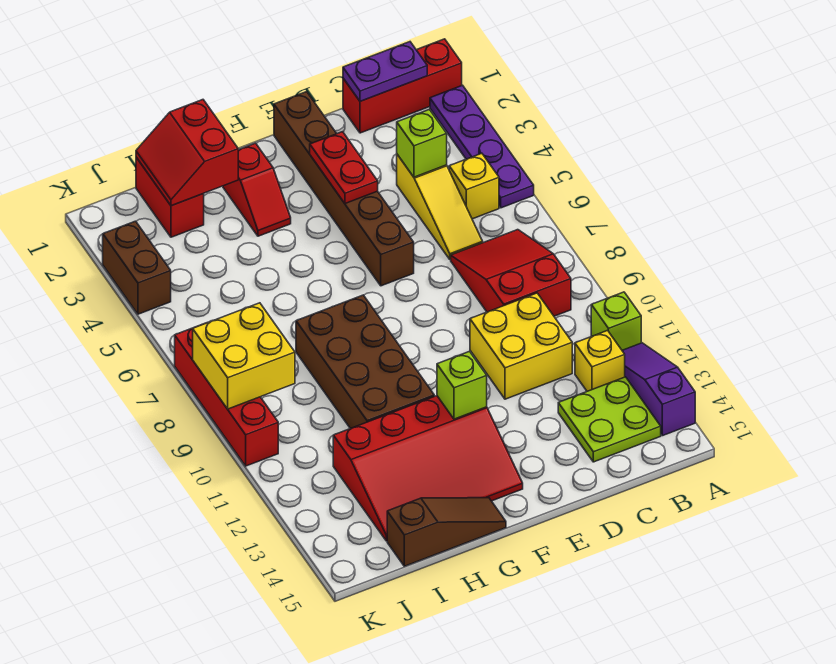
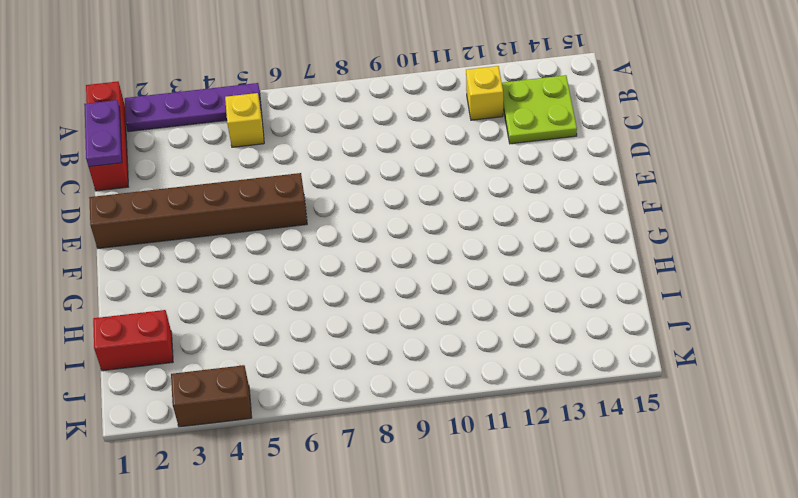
none -> lime brick A11 level 1
none -> purple slope A12:A14 level 1 top 14
none -> red slope B7:C9 level 1 top 9

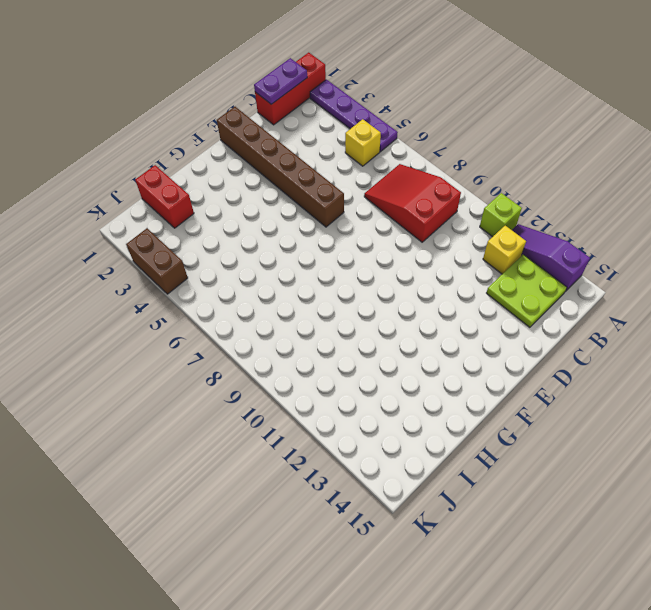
none -> yellow slope C4:C6 level 1 top 4
none -> yellow brick C10:D11 level 1
none -> red slope F12:I14 level 1 top 12

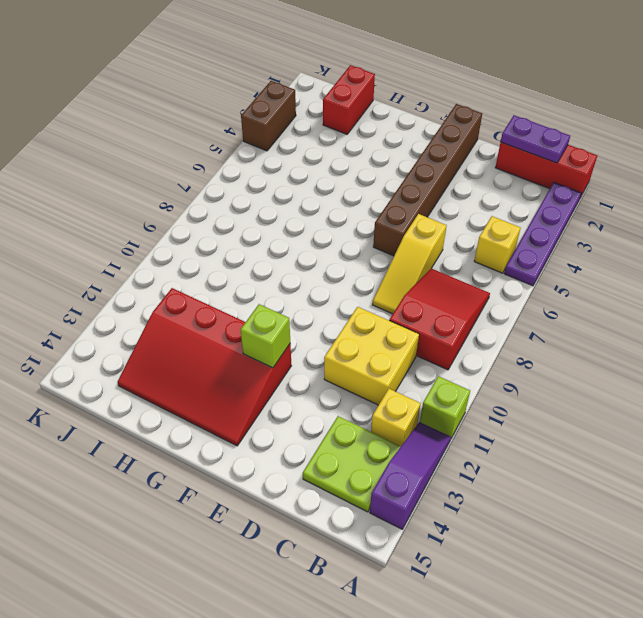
yellow slope D6:D8 level 1 top 6 -> yellow slope C4:C6 level 1 top 4
none -> red slope G2:G3 level 1 top 2
none -> brown brick G8:H11 level 1
none -> brown slope G15:I15 level 1 top I

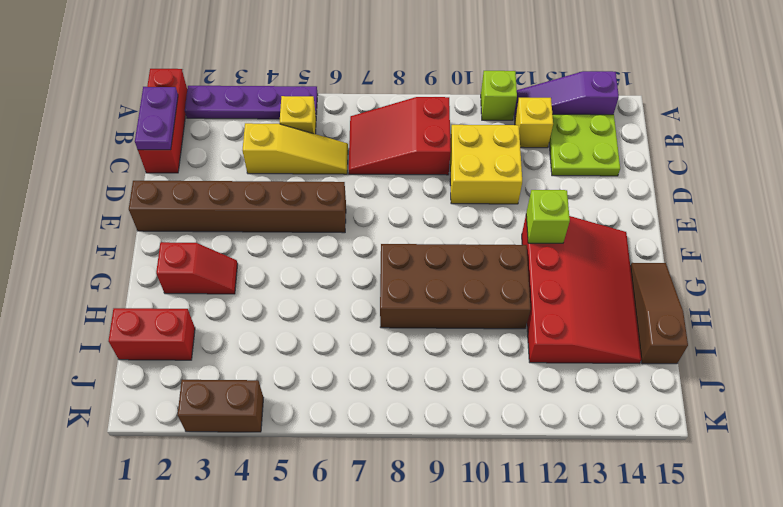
none -> red brick K7:K10 level 1
none -> lime brick C4 level 2
none -> red plate E3:E4 level 2

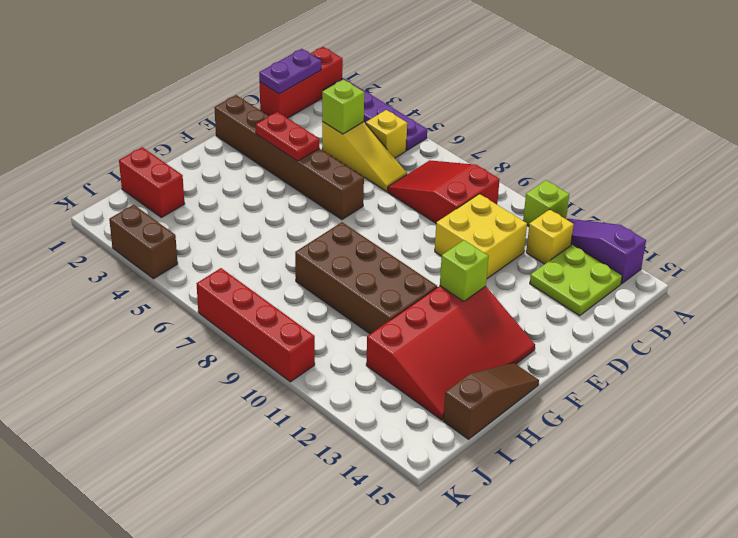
none -> red slope G2:G3 level 1 top 2
none -> red slope H1:I2 level 2 top H
none -> yellow brick J8:K9 level 2

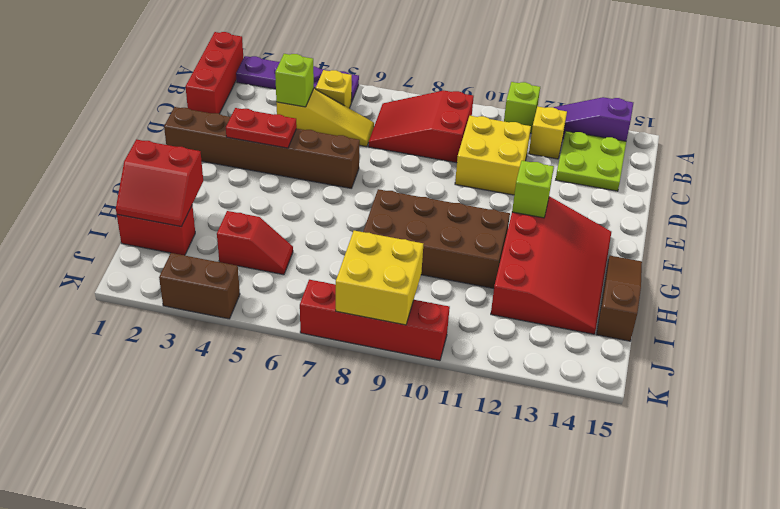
red slope I4:I5 level 1 top 4 -> red slope G2:G3 level 1 top 2
none -> purple plate B1:C1 level 2

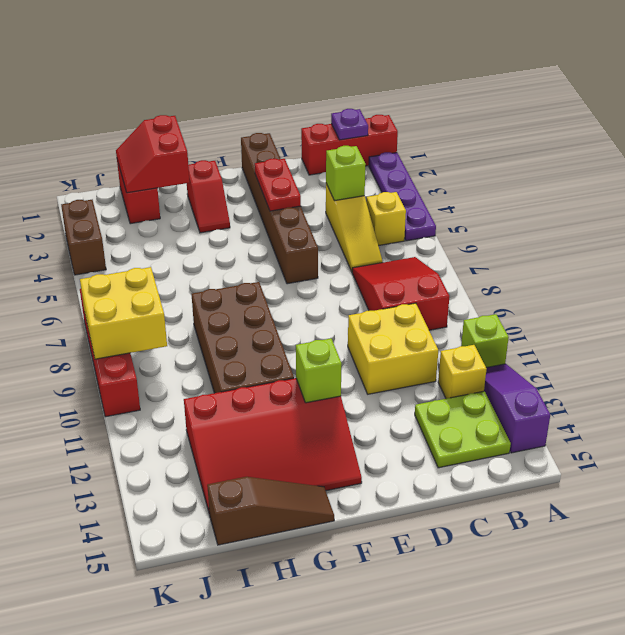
purple plate B1 level 2 -> purple plate B1:C1 level 2

